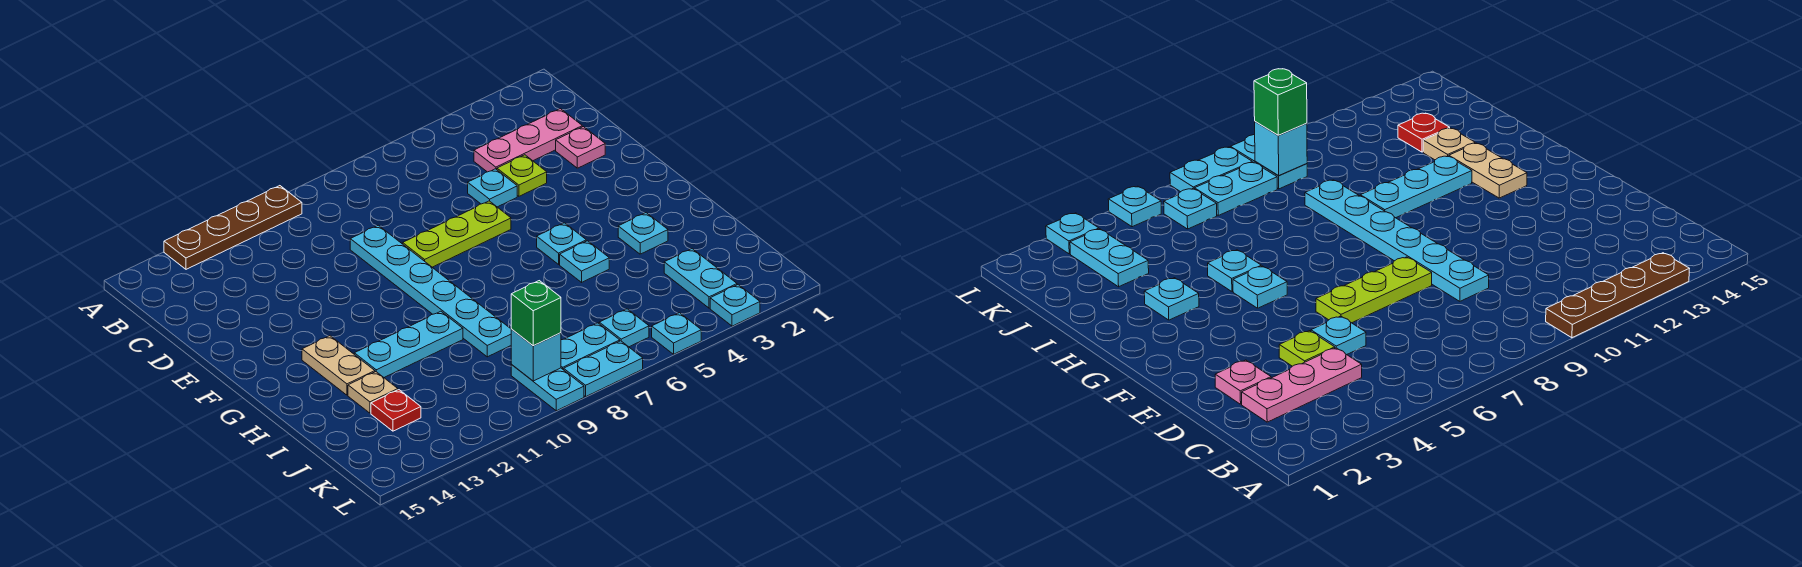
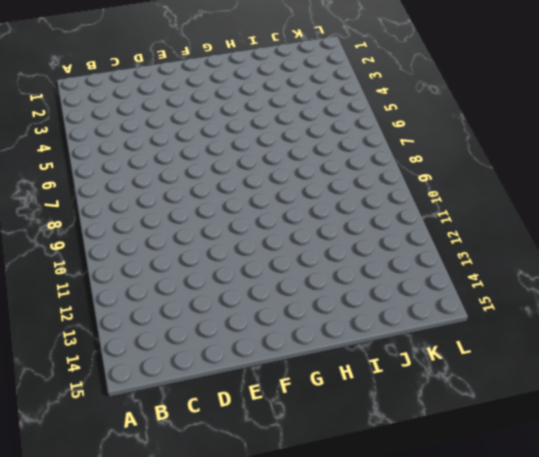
none -> brown plate A10:A13 level 1
none -> pink plate C2:C4 level 1
none -> pink plate D2 level 1

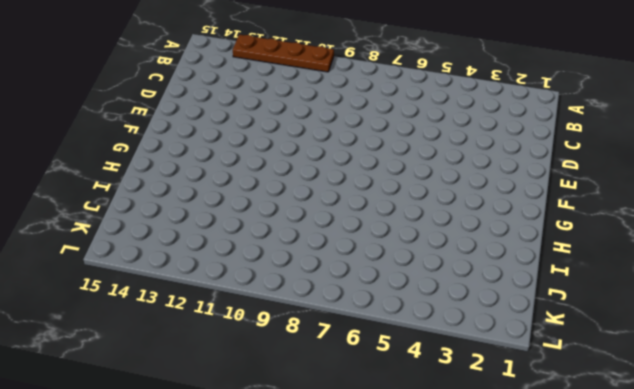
none -> pink plate C2:C4 level 1
none -> pink plate D2 level 1
none -> lime plate D4 level 1

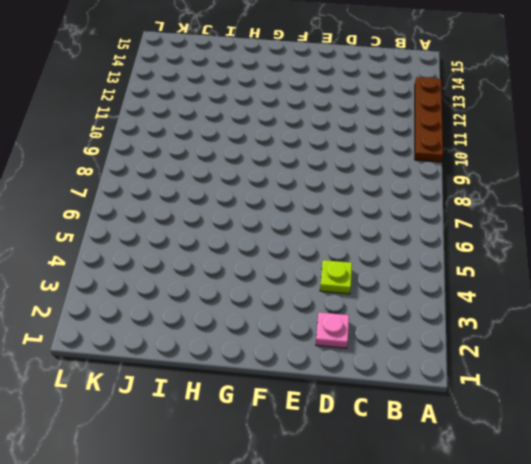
none -> pink plate C2:C4 level 1
none -> cyan plate D5 level 1
none -> cyan plate D9:I9 level 1

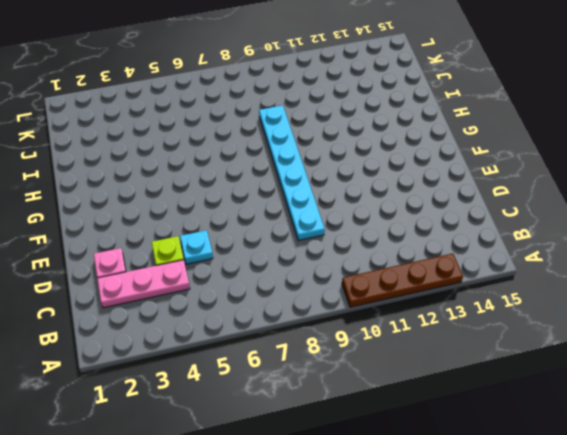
none -> lime plate E6:E8 level 1
none -> cyan plate G5 level 1
none -> tan plate G13:H13 level 1

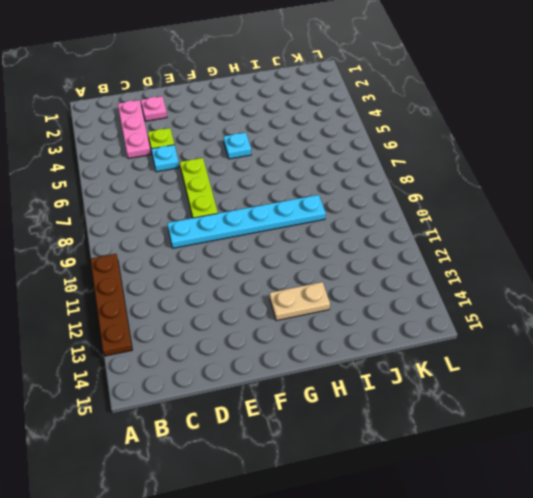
none -> cyan plate H3 level 1
none -> cyan plate H5 level 1
none -> cyan plate H10:H12 level 1

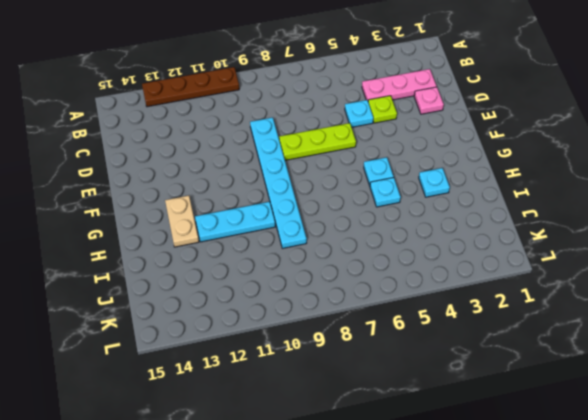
none -> tan plate I13 level 1
none -> cyan plate J3:K3 level 1
none -> red plate J13 level 1

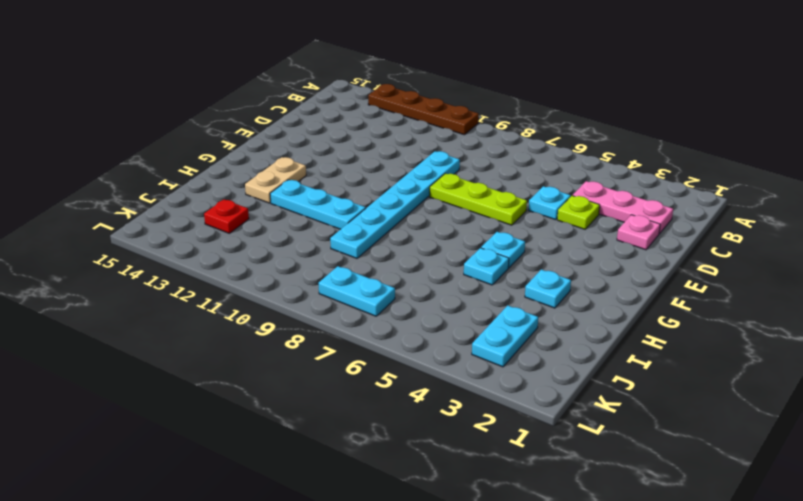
none -> tan plate I13 level 1
none -> cyan plate K6 level 1
none -> cyan plate K9:L9 level 1

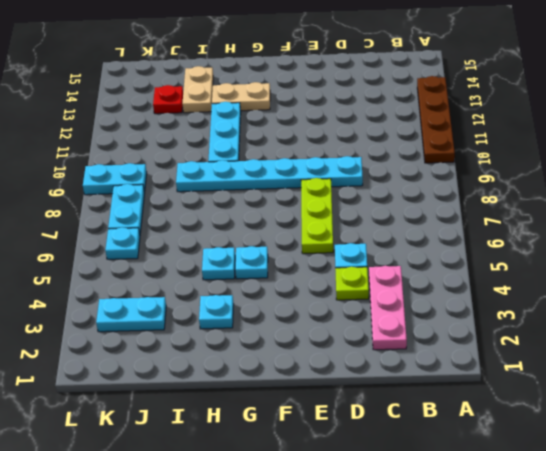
tan plate I13:I14 level 1 -> tan plate I13 level 1
none -> pink plate D2 level 1
none -> cyan plate L3 level 1
none -> cyan plate L5 level 1

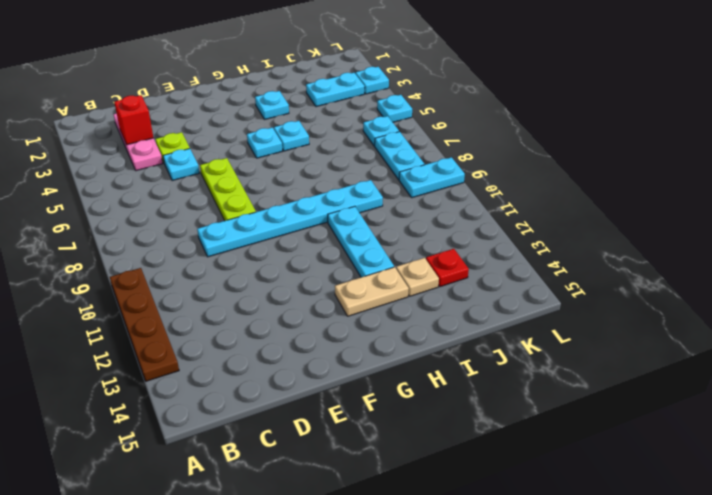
red brick C3 level 2 -> none
none -> pink plate D2 level 1
none -> cyan plate L7:L8 level 1
none -> cyan brick K9 level 2

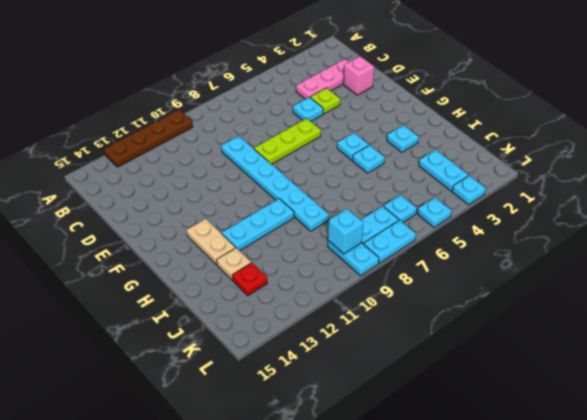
pink brick D2 level 1 -> pink plate D2 level 1
none -> green brick K9 level 3

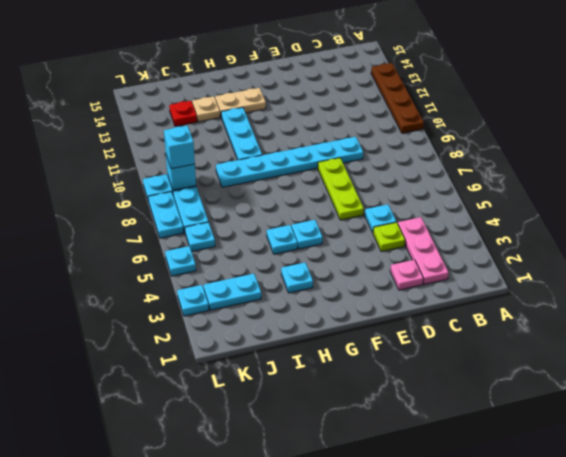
cyan brick K9 level 3 -> green brick K9 level 3

